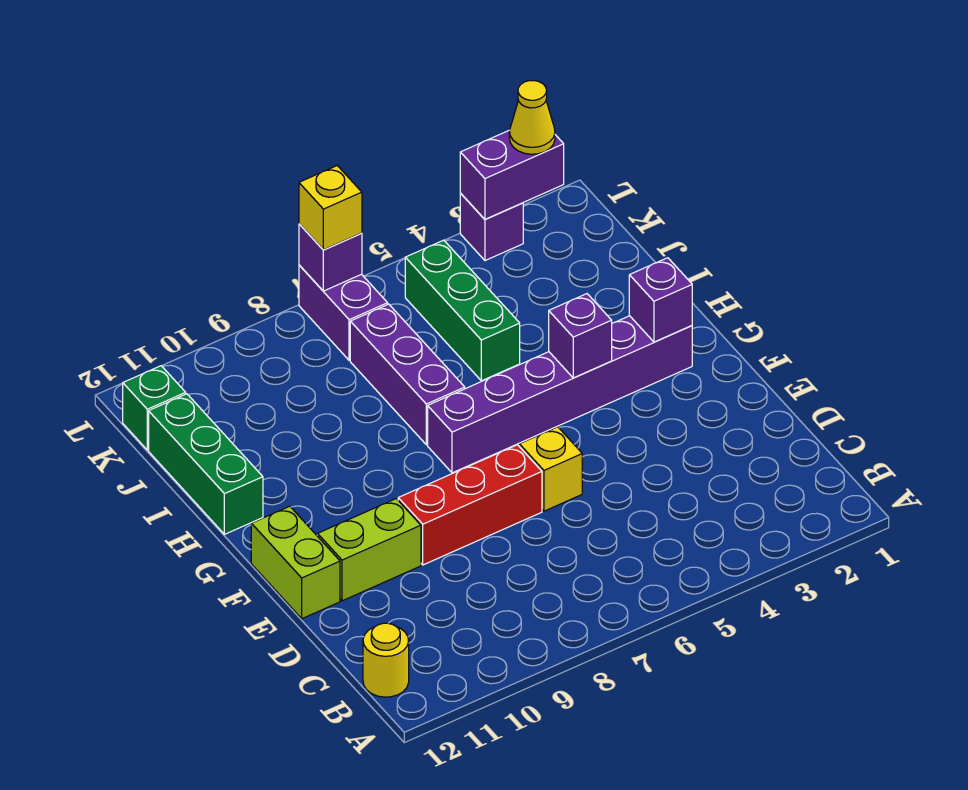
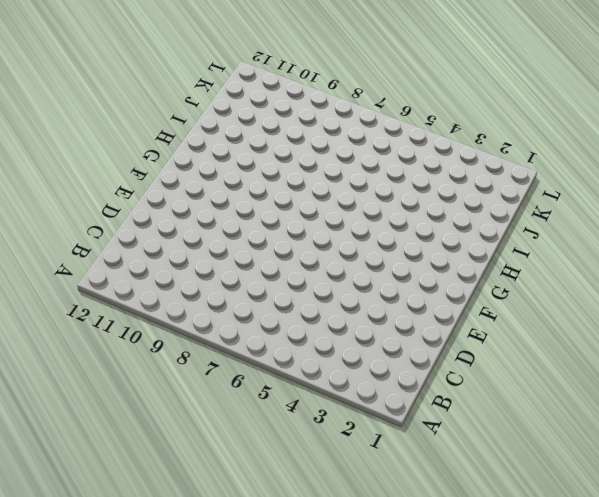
none -> yellow round brick B12 level 1
none -> yellow brick E6 level 1
none -> red brick E7:E9 level 1

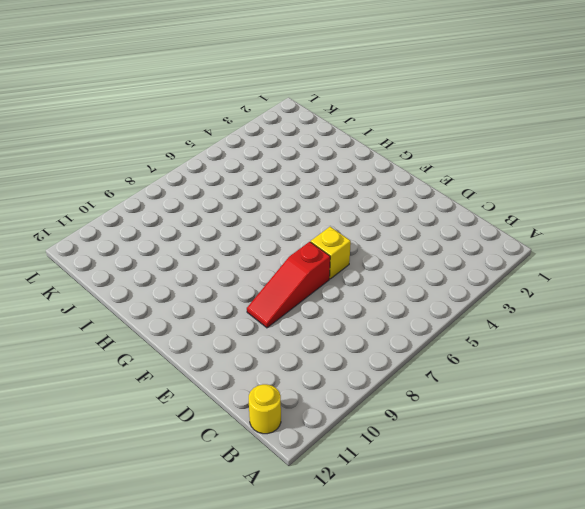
red slope E7:E9 level 1 top 7 -> red brick E7:E9 level 1
none -> lime brick E10:E11 level 1
none -> lime brick E12:F12 level 1
none -> purple brick G2:G7 level 1

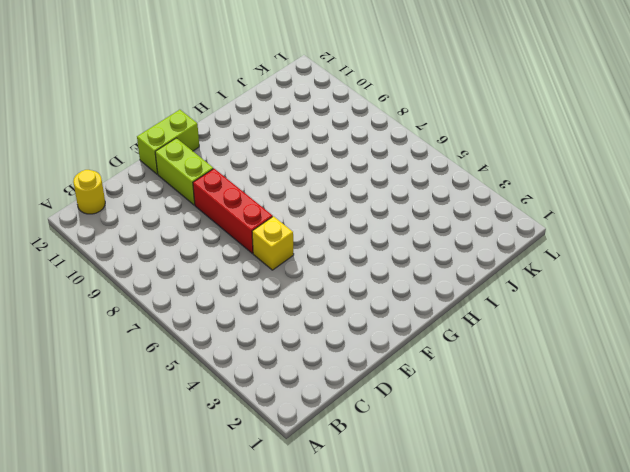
none -> purple brick G2:G7 level 1
none -> purple brick H7:J7 level 1
none -> green brick H12:J12 level 1

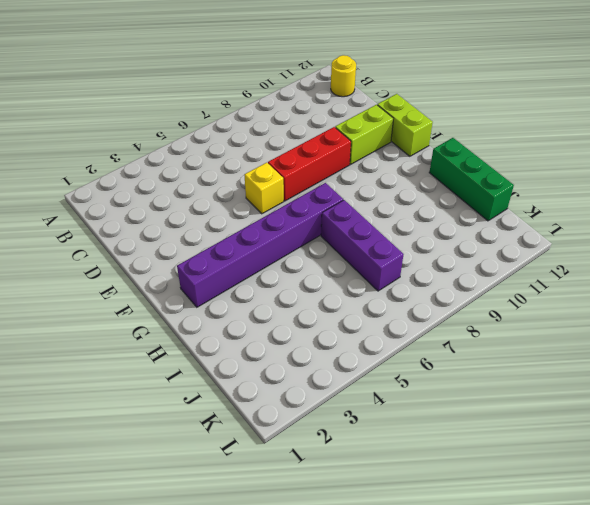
none -> green brick I5:K5 level 1
none -> purple brick K7:L7 level 1
none -> green brick K12 level 1

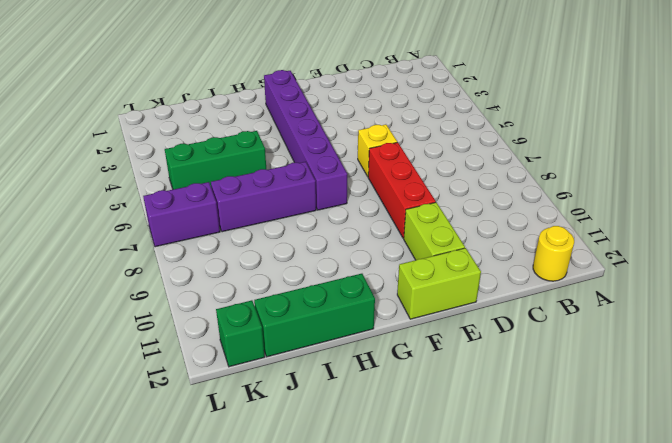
none -> purple brick L3 level 1
none -> purple brick G2 level 2
none -> purple brick G4 level 2

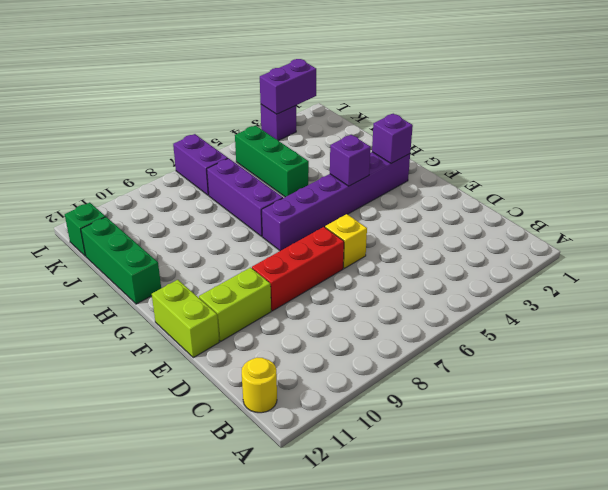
none -> purple brick L7 level 2
none -> yellow cone L2 level 3
none -> yellow brick L7 level 3

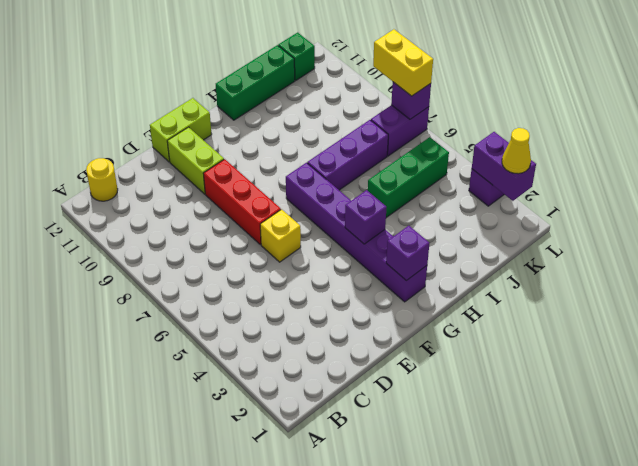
yellow brick L7:L8 level 3 -> yellow brick L7 level 3

